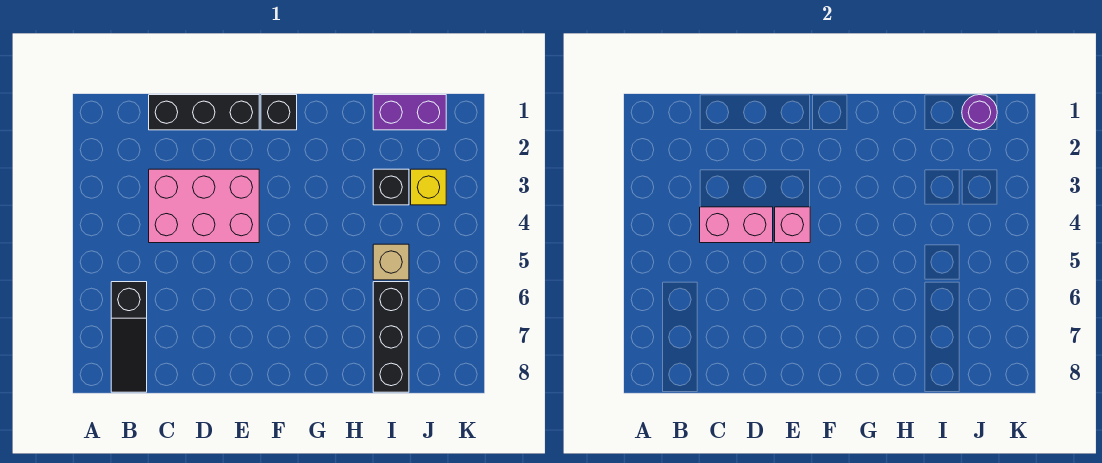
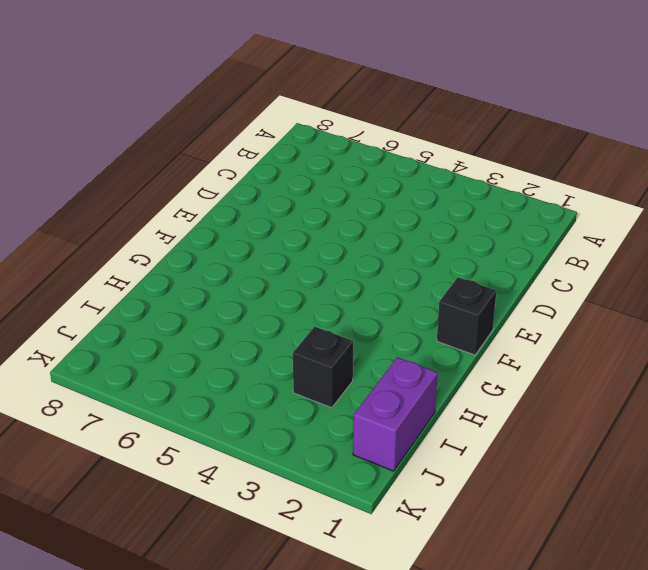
none -> black slope B6:B8 level 1 top 6
none -> black brick C1:E1 level 1
none -> pink brick C3:E4 level 1

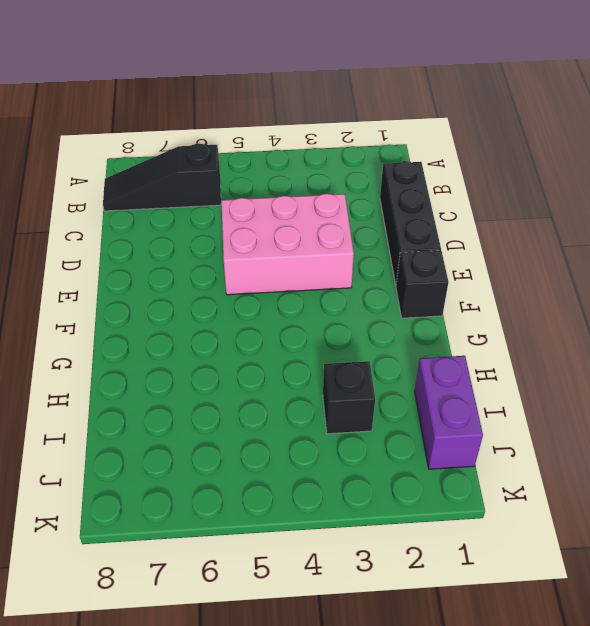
pink brick D3:E5 level 1 -> pink brick C3:E4 level 1
none -> tan brick I5 level 1
none -> black brick I6:I8 level 1
none -> yellow brick J3 level 1

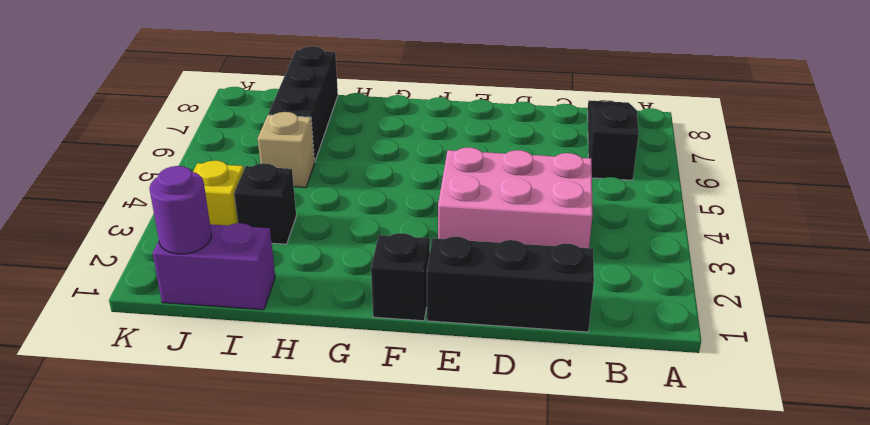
none -> pink brick C4:D4 level 2
none -> pink brick E4 level 2

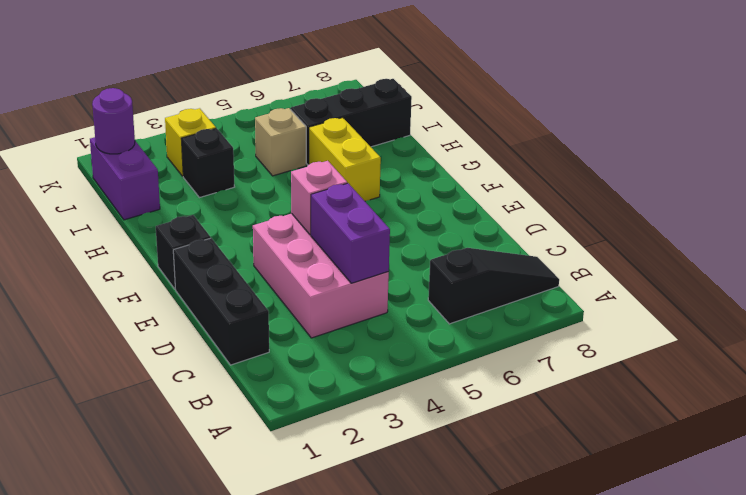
purple brick C4:D4 level 2 -> pink brick C4:D4 level 2
yellow brick G6:H6 level 1 -> none

